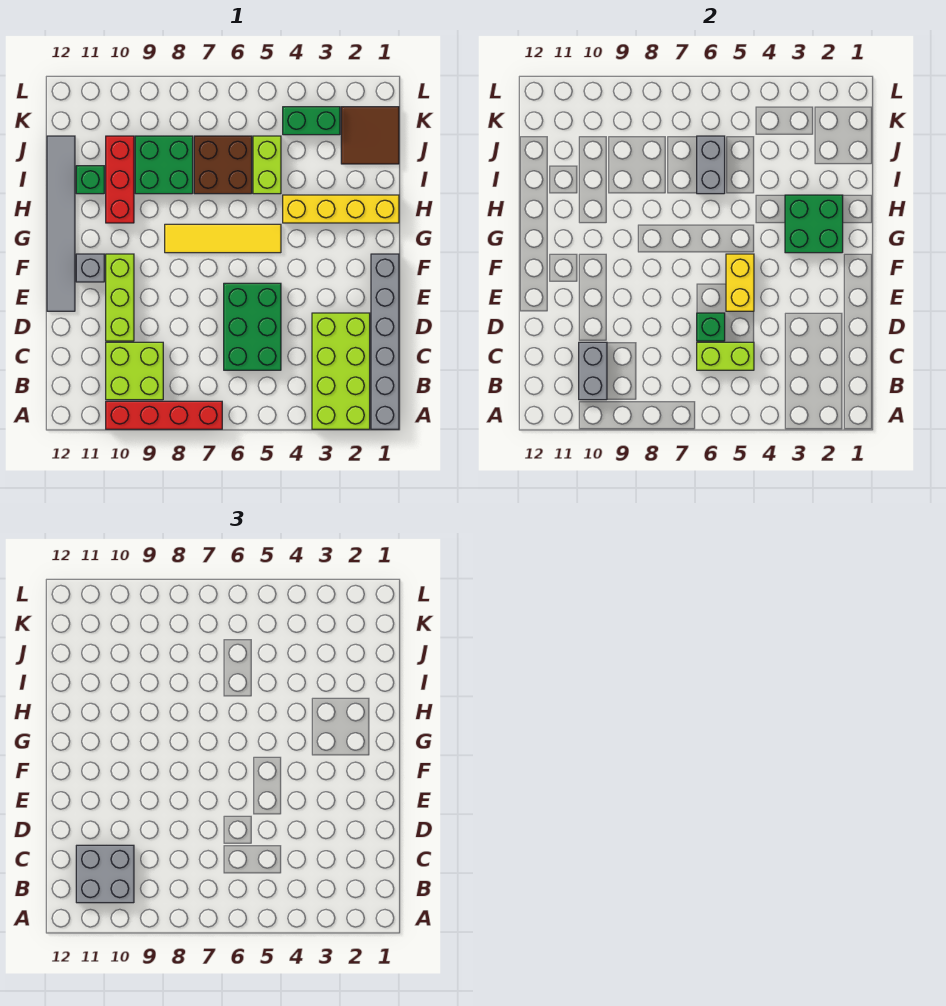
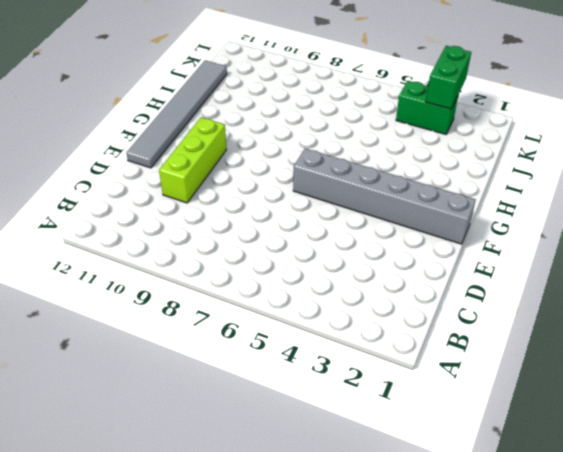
grey brick F1:F6 level 1 -> grey brick A1:F1 level 1
green brick K3:L3 level 2 -> none
none -> lime brick A2:D3 level 1
none -> red brick A7:A10 level 1
none -> lime brick B9:C10 level 1

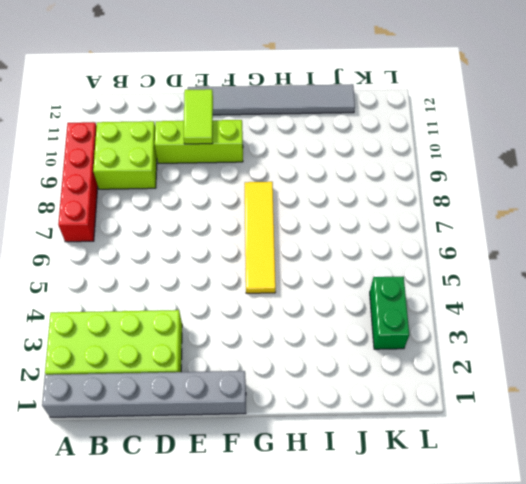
lime tile E10:E11 level 2 -> none
none -> green brick C5:E6 level 1
none -> grey brick F11 level 1
none -> yellow brick H1:H4 level 1

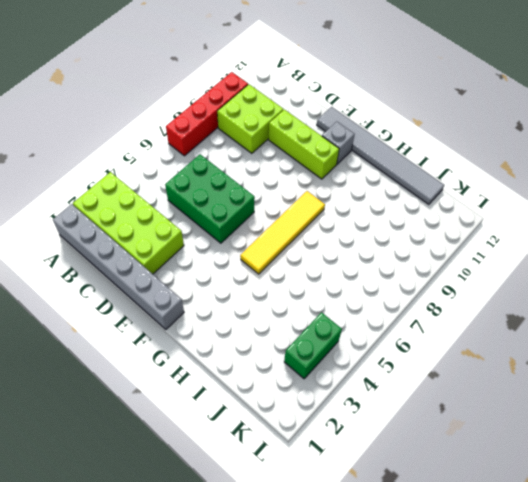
none -> yellow brick H1:H4 level 1
none -> red brick H10:J10 level 1
none -> lime brick I5:J5 level 1

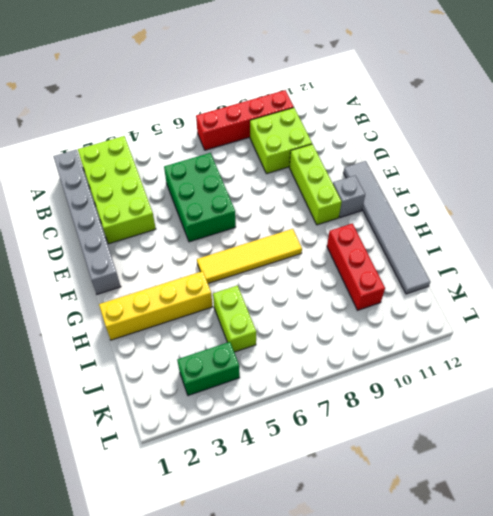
none -> brown brick I6:J7 level 1
none -> green brick I8:J9 level 1
none -> green brick I11 level 1

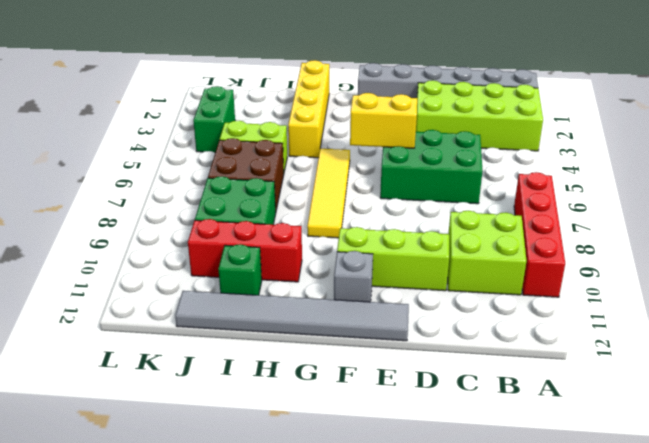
none -> brown tile J1:K2 level 1
none -> grey brick B10:C10 level 2
none -> lime brick C5:C6 level 2

